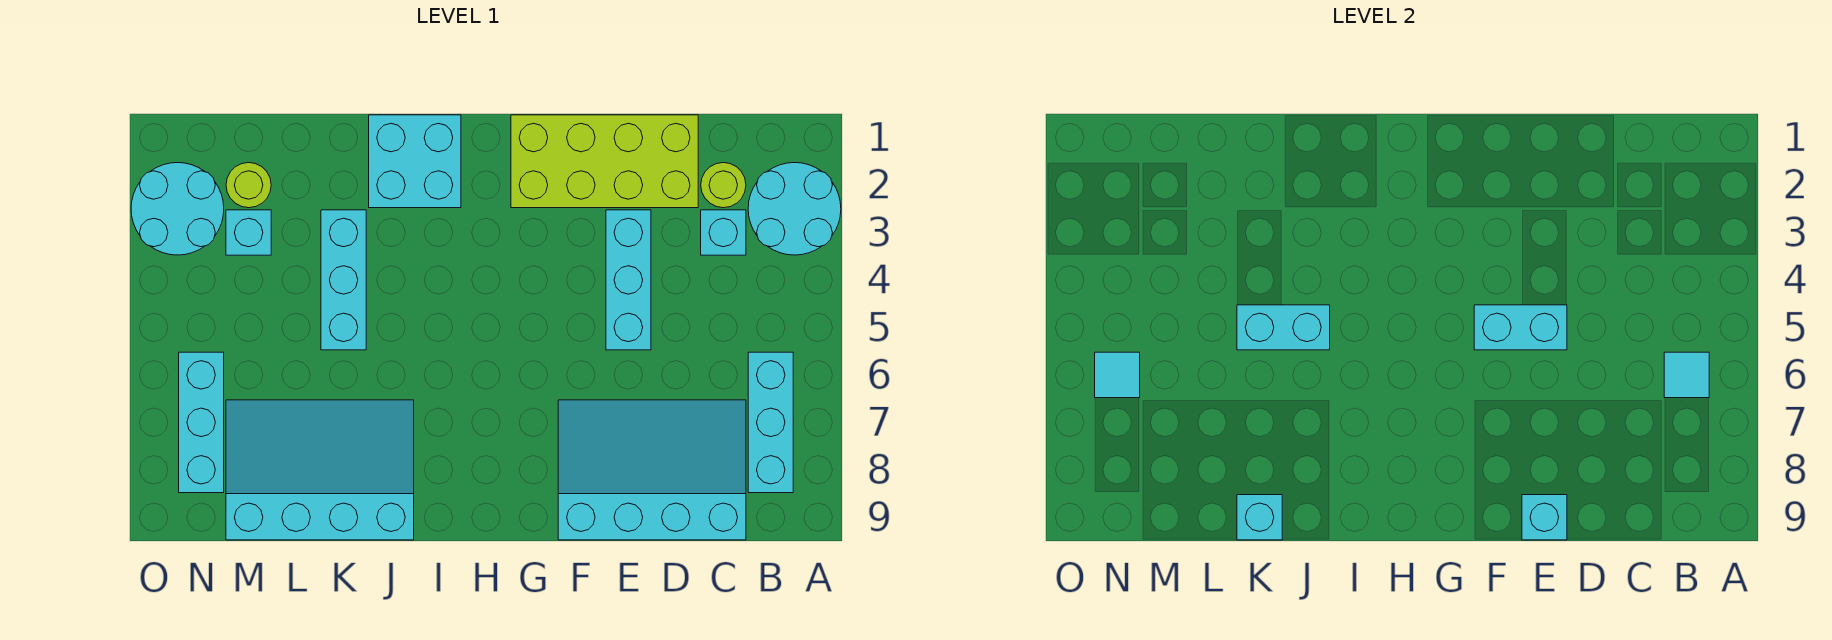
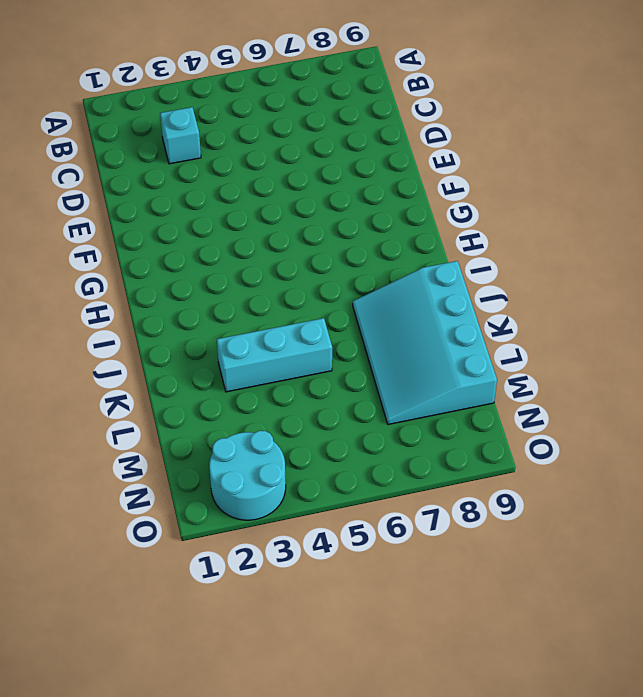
none -> cyan round brick A2:B3 level 1
none -> cyan brick B6:B8 level 1
none -> lime round brick C2 level 1

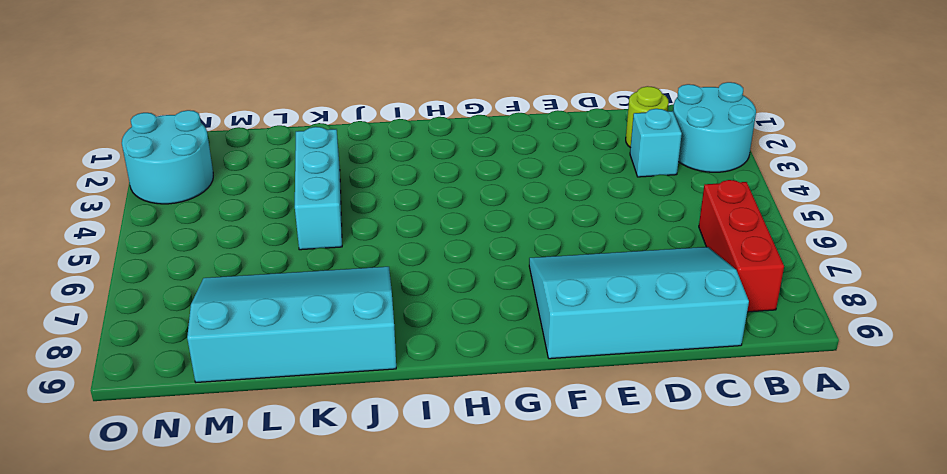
red brick B6:B8 level 1 -> cyan brick B6:B8 level 1
none -> lime brick D1:G2 level 1
none -> cyan brick E3:E5 level 1
none -> cyan brick I1:J2 level 1

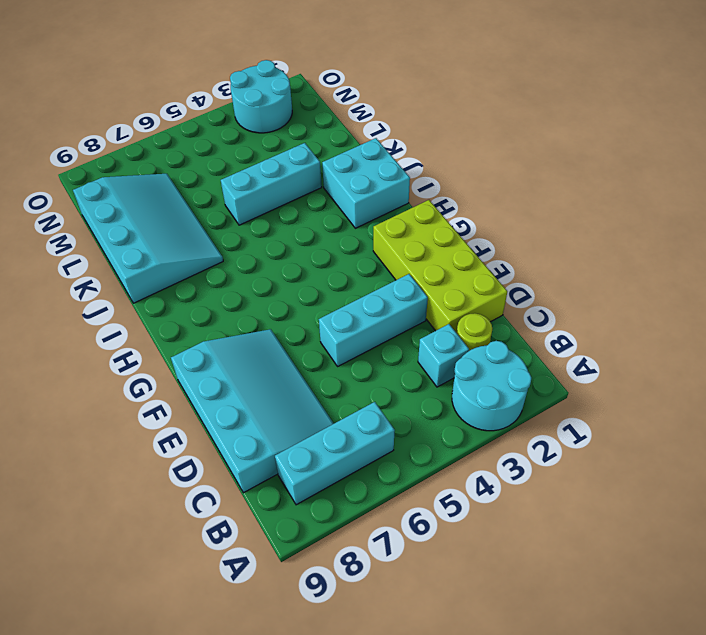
none -> lime round brick M2 level 1
none -> cyan brick M3 level 1
none -> cyan brick N6:N8 level 1

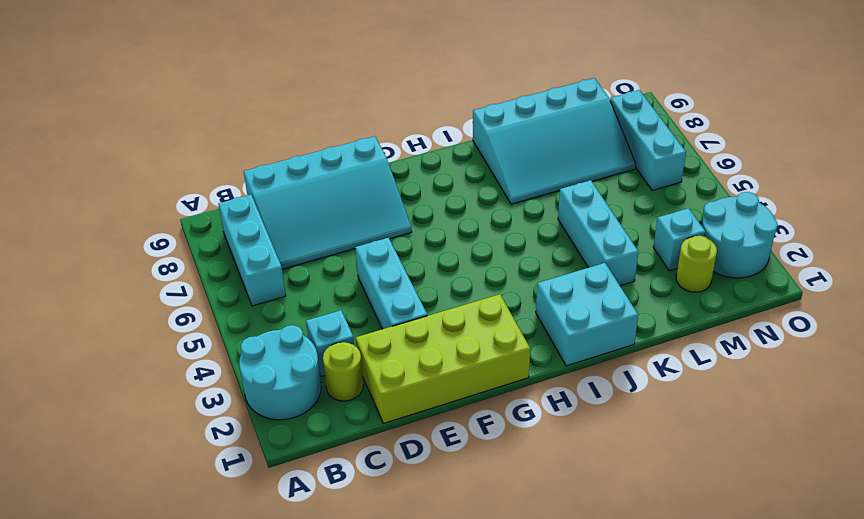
none -> cyan tile B6 level 2
none -> cyan brick E5:F5 level 2
none -> cyan brick E9 level 2

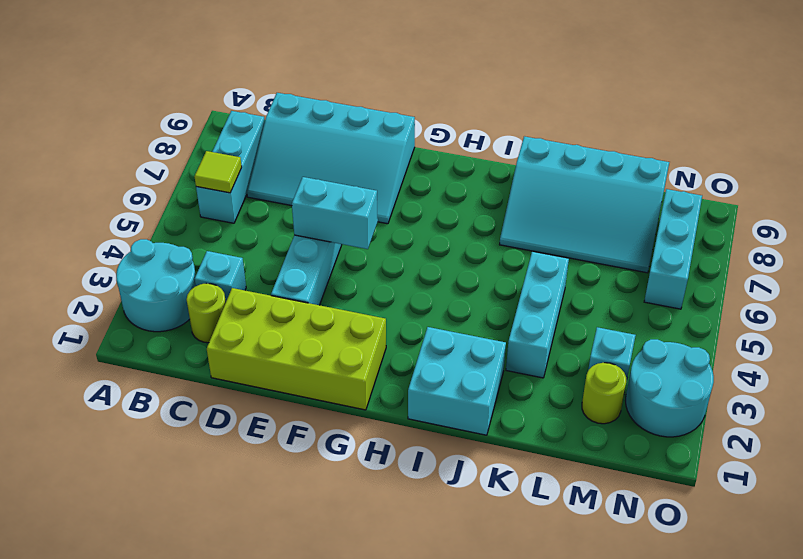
lime tile B6 level 2 -> cyan tile B6 level 2
none -> cyan brick E9 level 2
none -> cyan brick J5:K5 level 2
none -> cyan brick K9 level 2

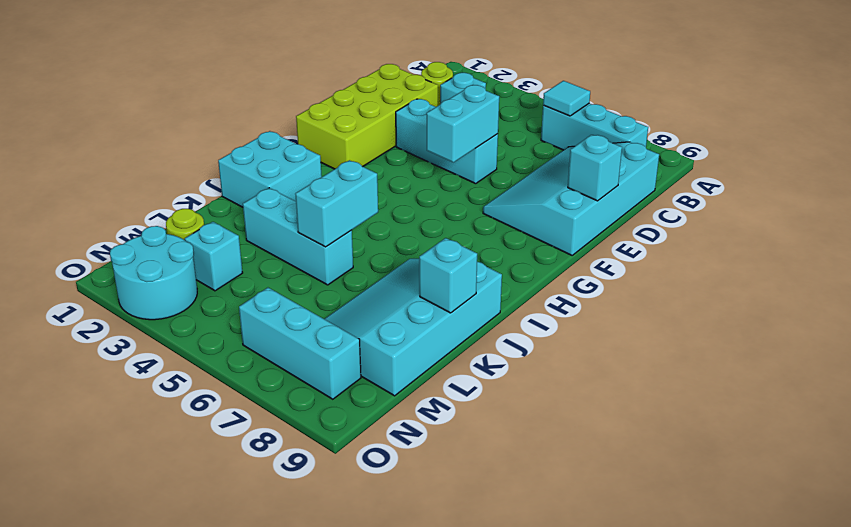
none -> cyan round brick A2:B3 level 1
none -> cyan tile N6 level 2

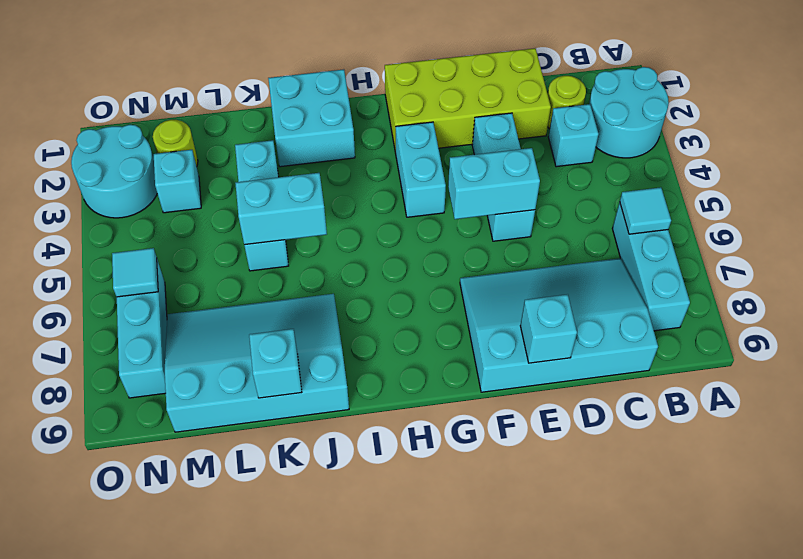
cyan brick G3:G4 level 1 -> none

